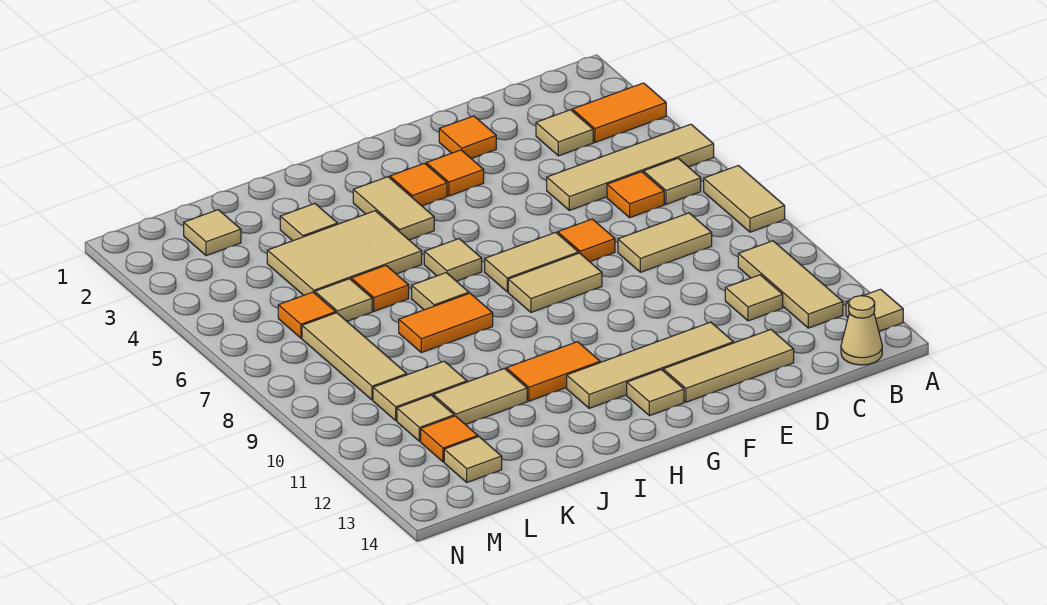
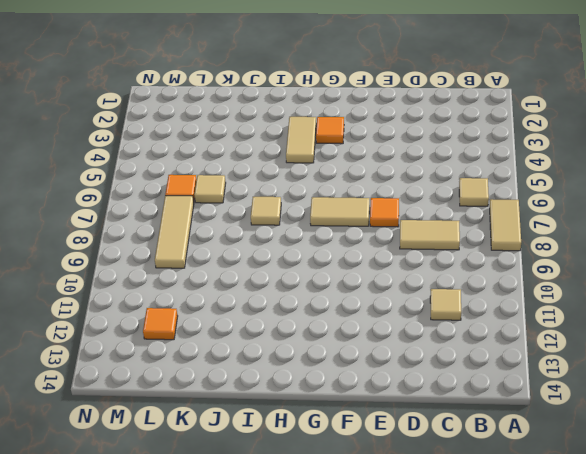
none -> orange tile A3:B3 level 1
none -> tan tile A5:D5 level 1
none -> tan tile A13 level 1
none -> tan tile B10:B12 level 1

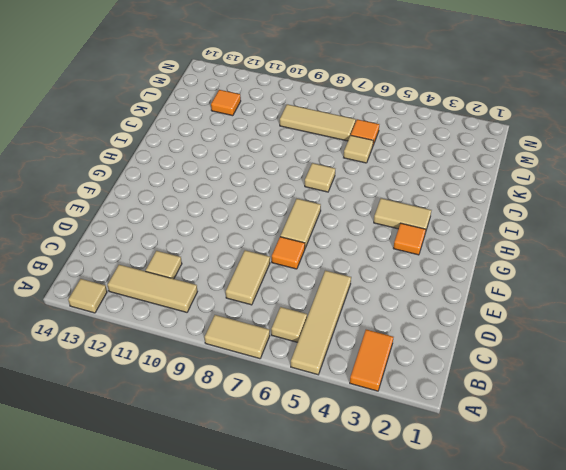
none -> tan cone B14 level 1
none -> tan tile C3 level 1
none -> orange tile C6 level 1
none -> tan tile D13:F13 level 1

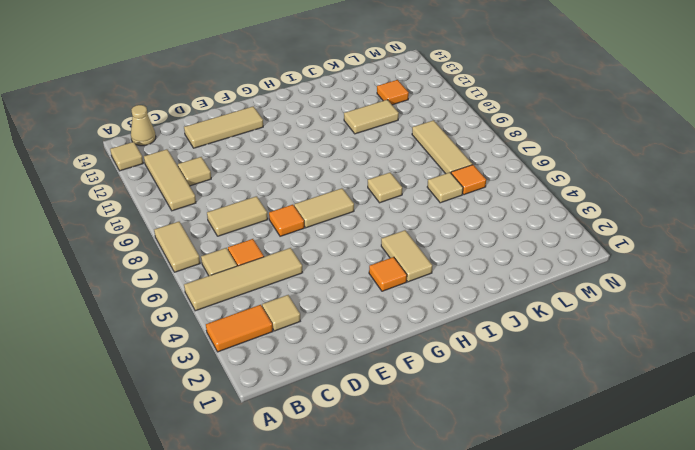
none -> orange tile E2 level 1
none -> tan tile E12:H12 level 1
none -> orange tile F3 level 1
none -> tan tile F8:G8 level 1

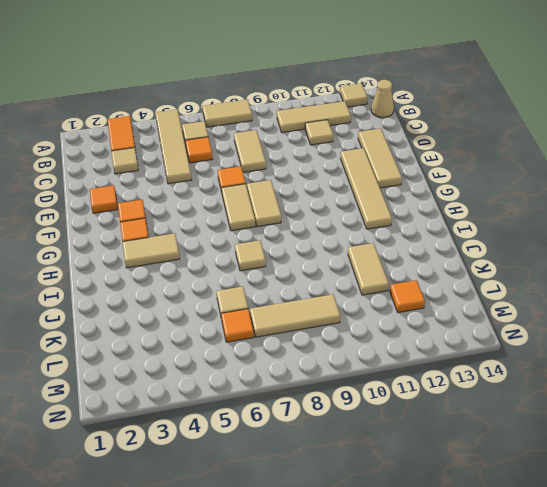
none -> tan tile G13 level 1
none -> tan tile H6 level 1
none -> orange tile H11:I11 level 1
none -> tan tile I4:K5 level 1

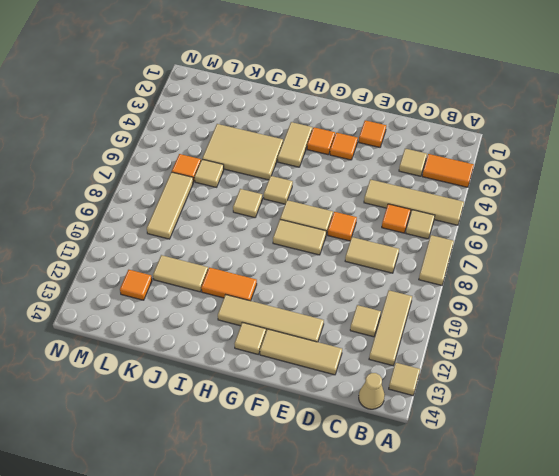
none -> orange tile I8:J8 level 1
none -> tan tile J3 level 1
none -> orange tile J6 level 1
none -> tan tile K10:L10 level 1

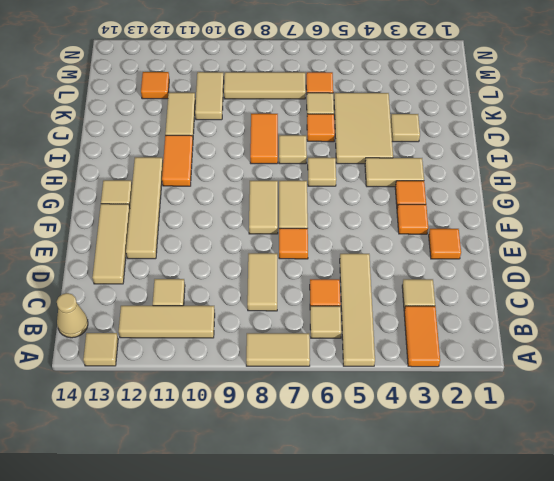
none -> tan tile L2 level 1
none -> tan tile L11 level 1
none -> tan tile L13 level 1

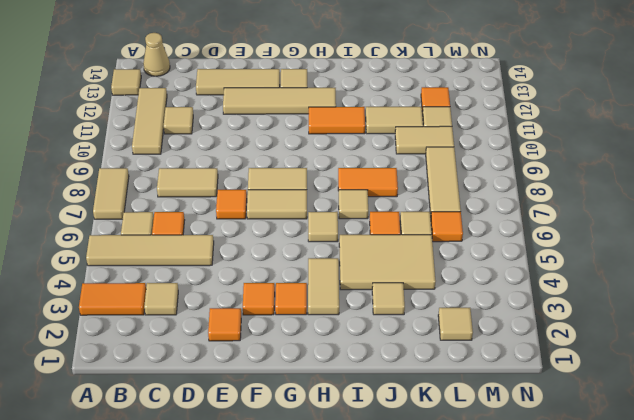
none -> tan tile L13 level 1

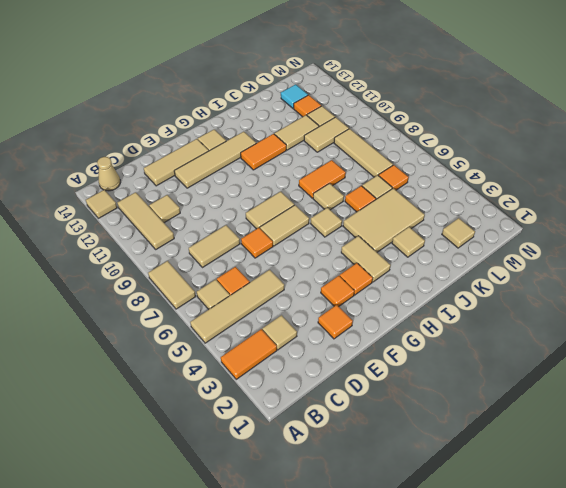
cyan tile L13 level 1 -> tan tile L13 level 1

